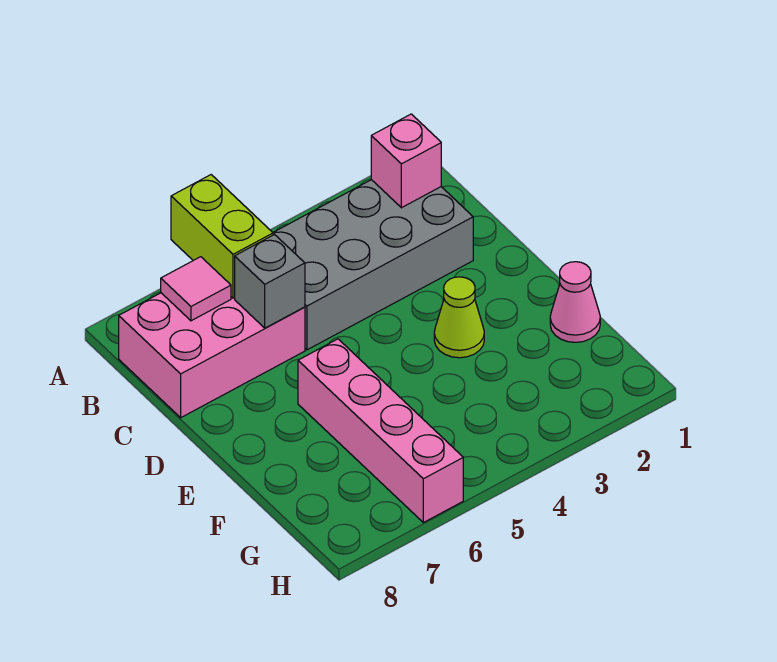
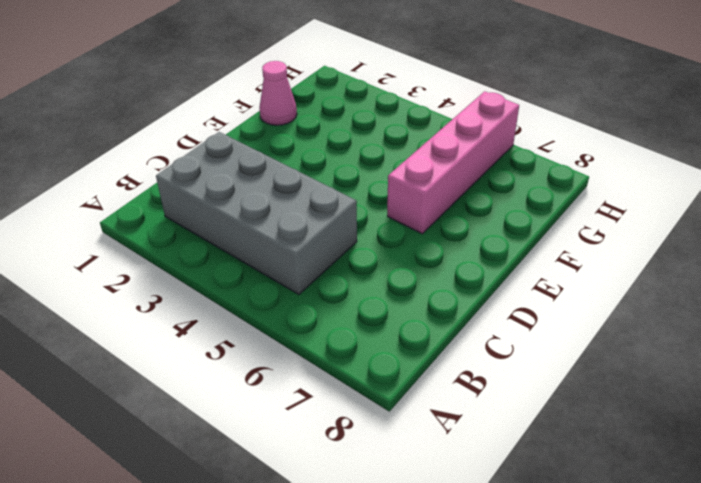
none -> pink brick B6:C8 level 1
none -> lime cone E3 level 1

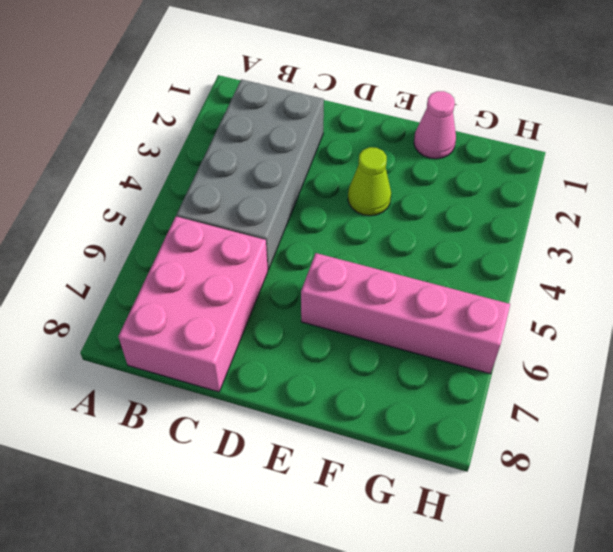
none -> lime brick A6:B6 level 2
none -> pink brick B2 level 2

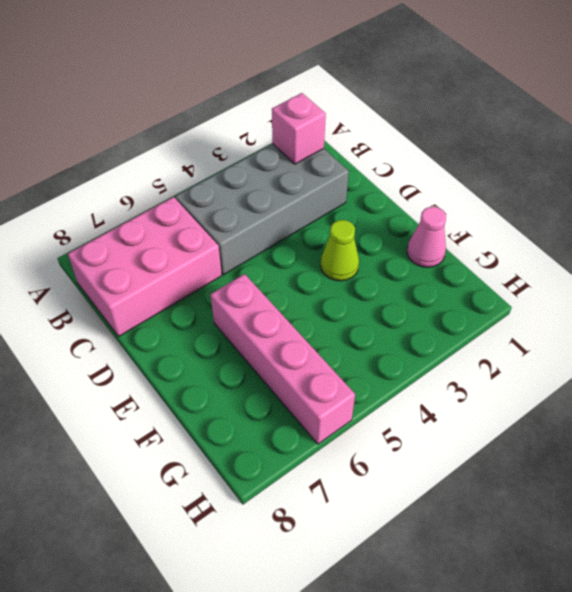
none -> lime brick A6:B6 level 2
none -> pink tile B7 level 2

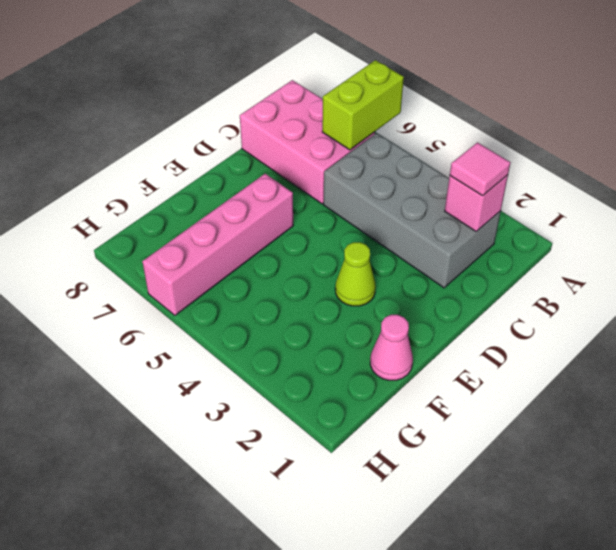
pink tile B2 level 3 -> pink tile B7 level 2
none -> grey brick C6 level 2

